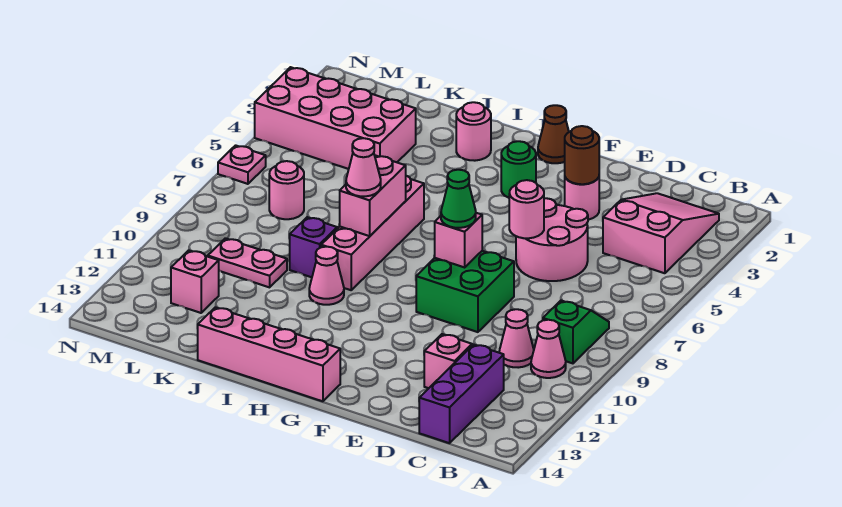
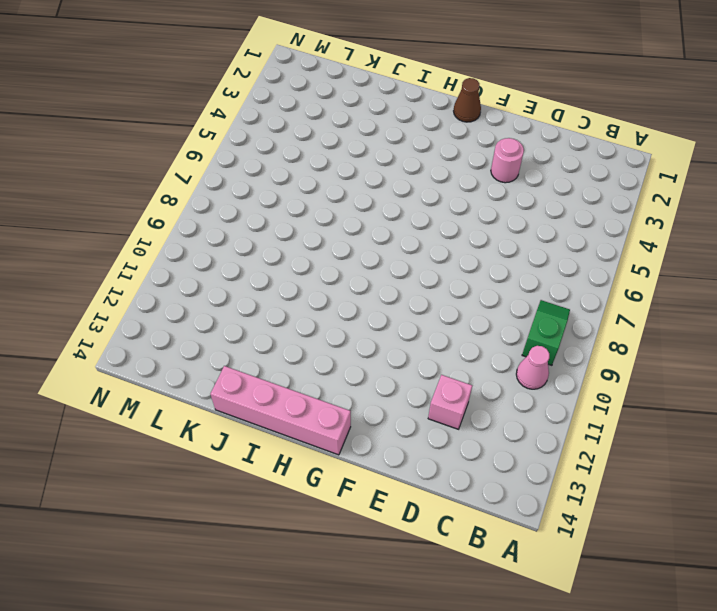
none -> pink slope B2:C4 level 1 top 4
none -> pink cone C10 level 1
none -> purple brick C12:C14 level 1

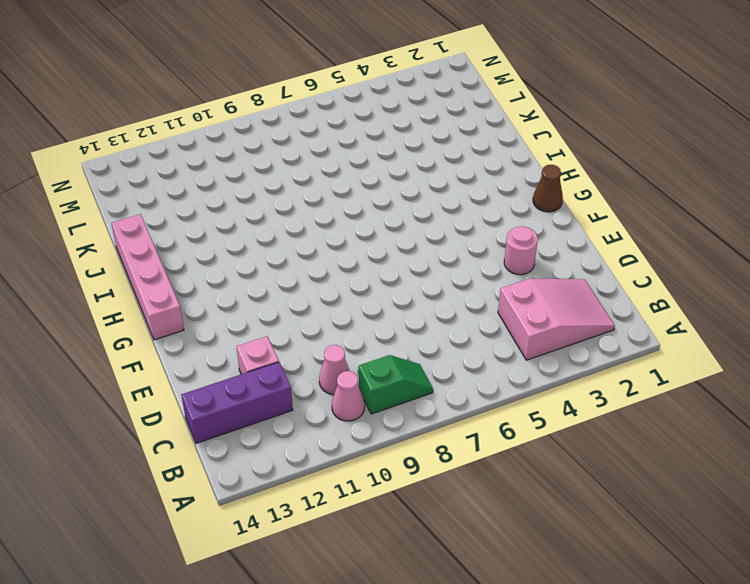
none -> pink round brick D5:E6 level 1
none -> green brick E8:F9 level 1
none -> green round brick G3 level 1

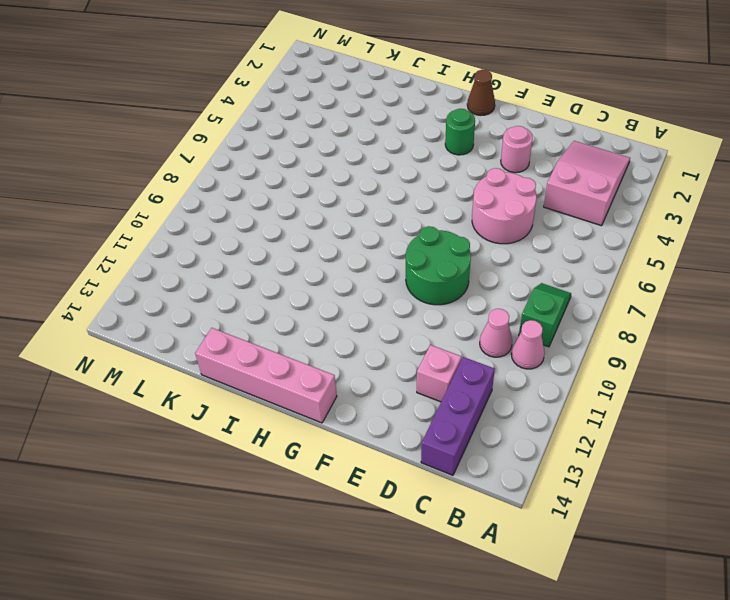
green round brick E8:F9 level 1 -> green brick E8:F9 level 1
none -> pink round brick I2 level 1
none -> pink brick I6:I9 level 1
none -> pink cone I10 level 1

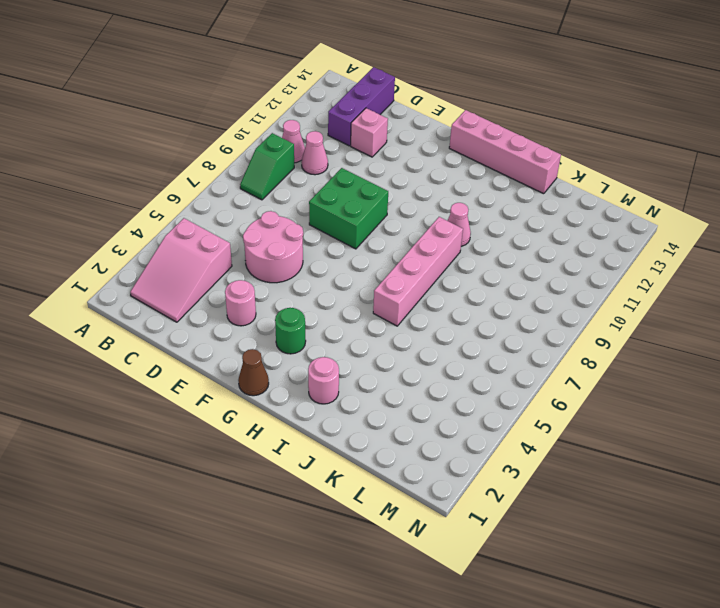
none -> purple brick J9 level 1
none -> pink brick K3:N4 level 1
none -> pink plate K10:L10 level 1

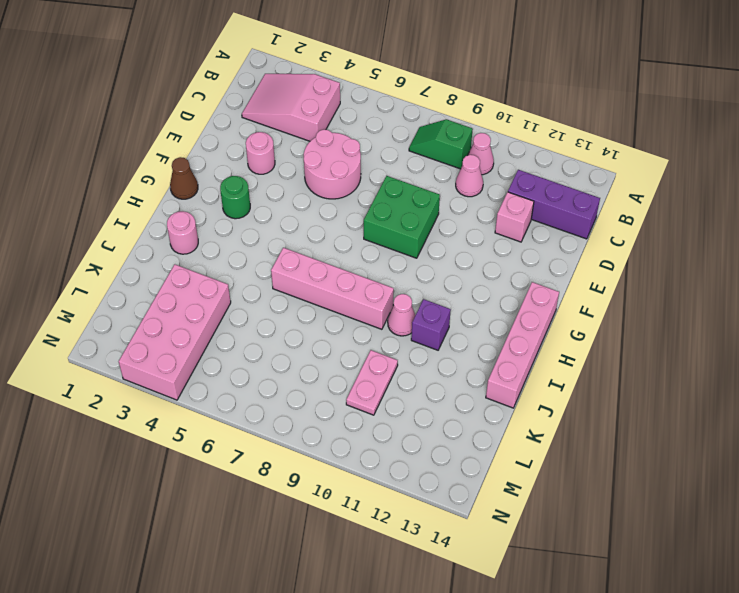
purple brick I11 level 1 -> purple brick J9 level 1
none -> pink round brick L7 level 1
none -> pink brick L12 level 1
none -> pink plate N6 level 1

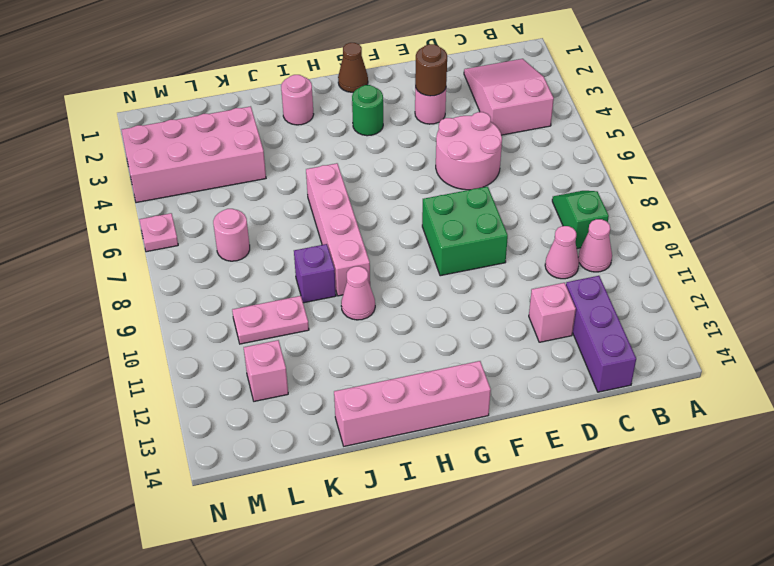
none -> pink round brick E6 level 2
none -> pink brick F8 level 2
none -> pink brick I7:I8 level 2

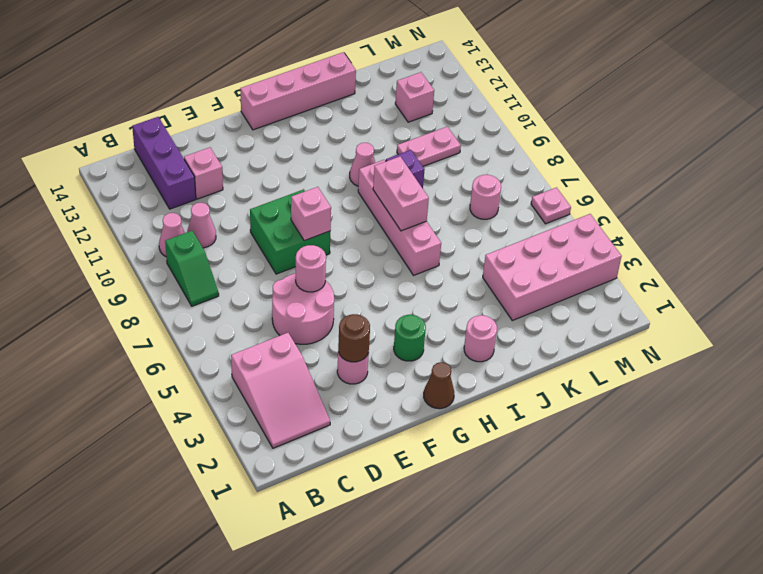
none -> green cone F8 level 3
none -> pink cone I8 level 3

